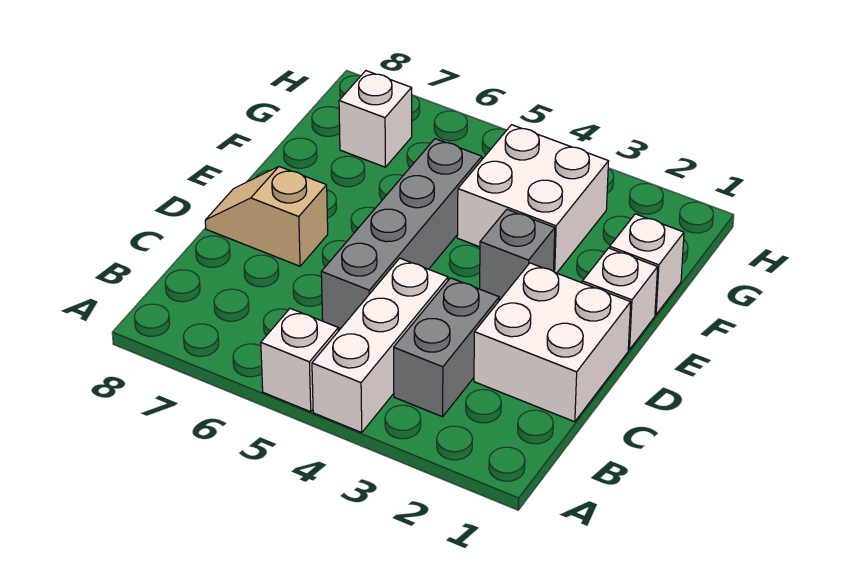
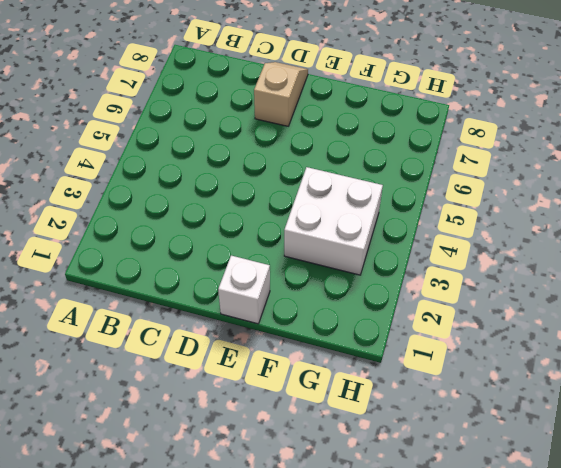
none -> white brick A4:C4 level 1
none -> white brick A5 level 1

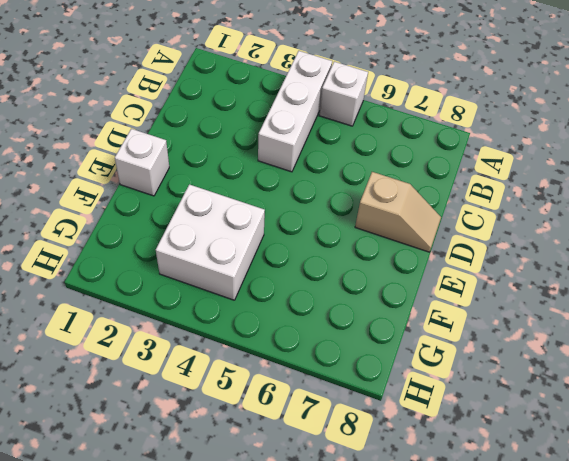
none -> grey brick B3:C3 level 1
none -> white brick C1:D2 level 1

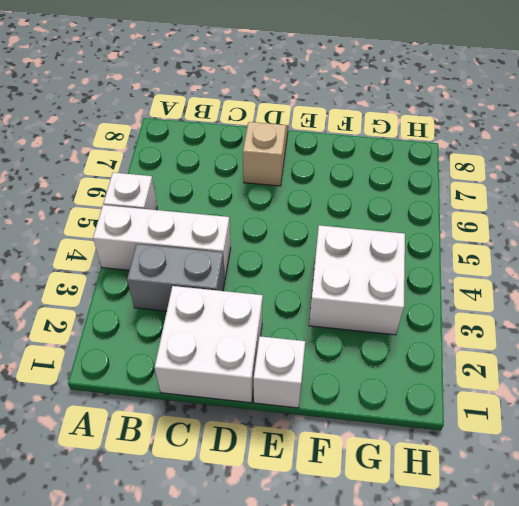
none -> grey brick C5:F5 level 1
none -> grey brick E3 level 1

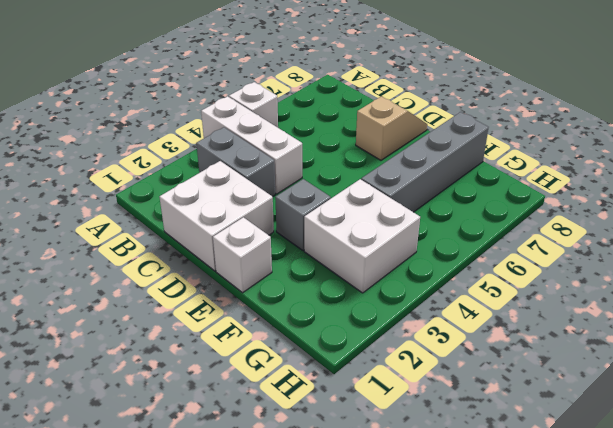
grey brick F5:F8 level 1 -> grey brick C5:F5 level 1
none -> white brick F1 level 1
none -> white brick G7 level 1

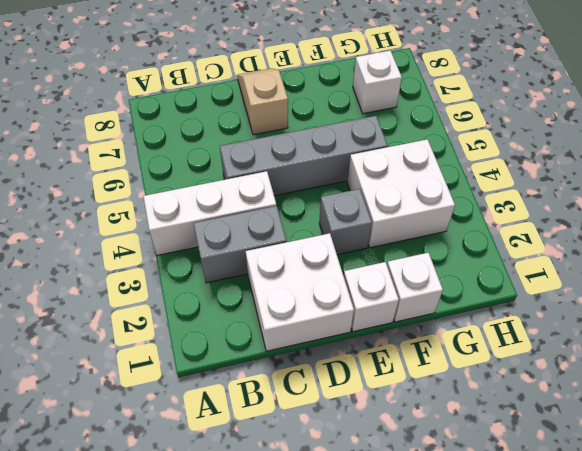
none -> white brick A5 level 1

